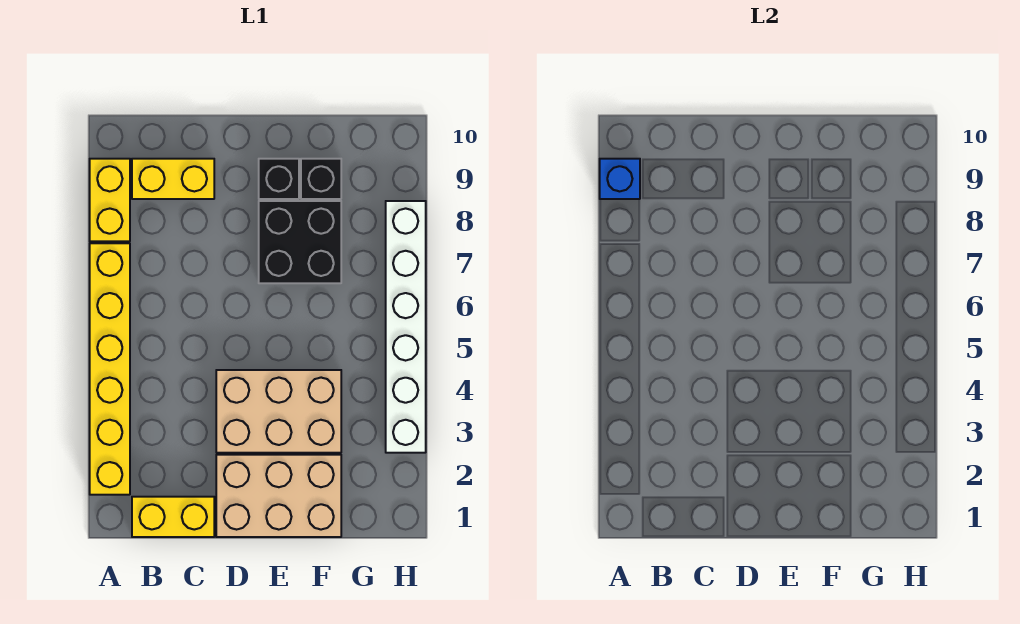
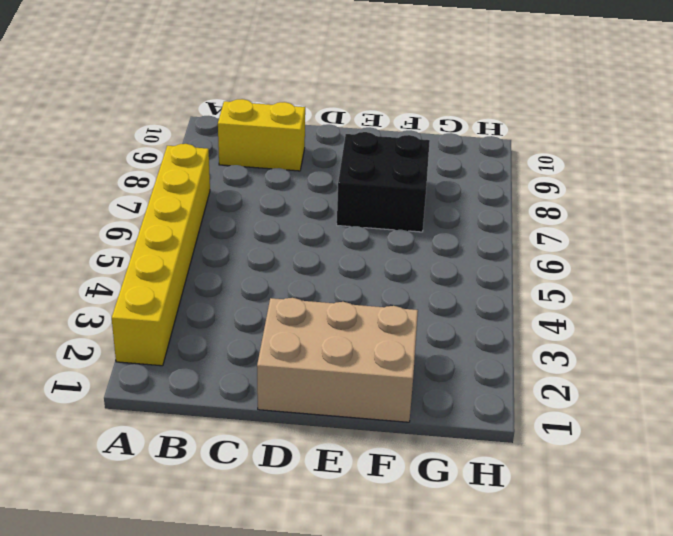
none -> yellow brick A8:A9 level 1
none -> yellow brick B1:C1 level 1

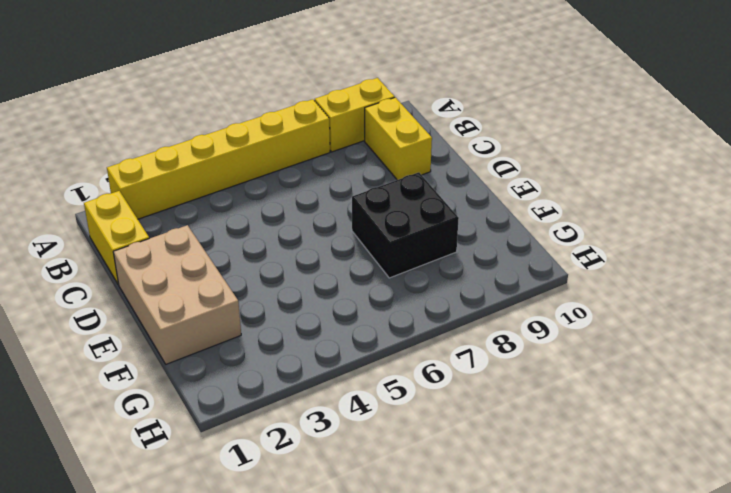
none -> tan brick D3:F4 level 1
none -> black brick E9 level 1

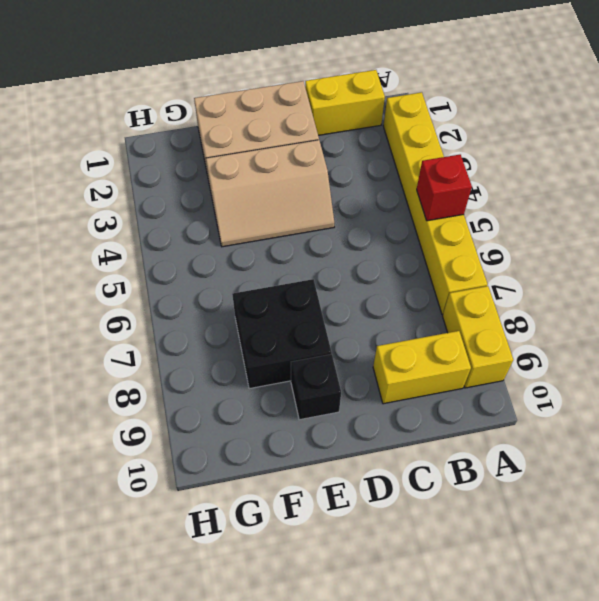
red brick A5 level 2 -> none
tan slope D3:F4 level 1 top 3 -> tan brick D3:F4 level 1
none -> black brick F9 level 1
none -> white brick H3:H8 level 1

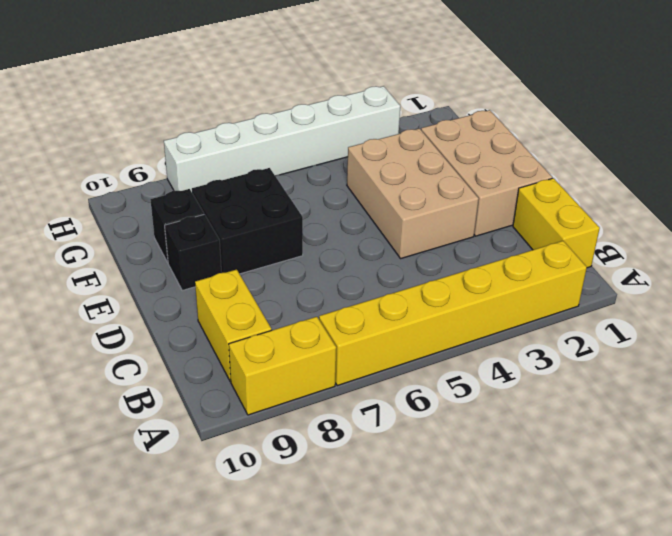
none -> blue brick A9 level 2

